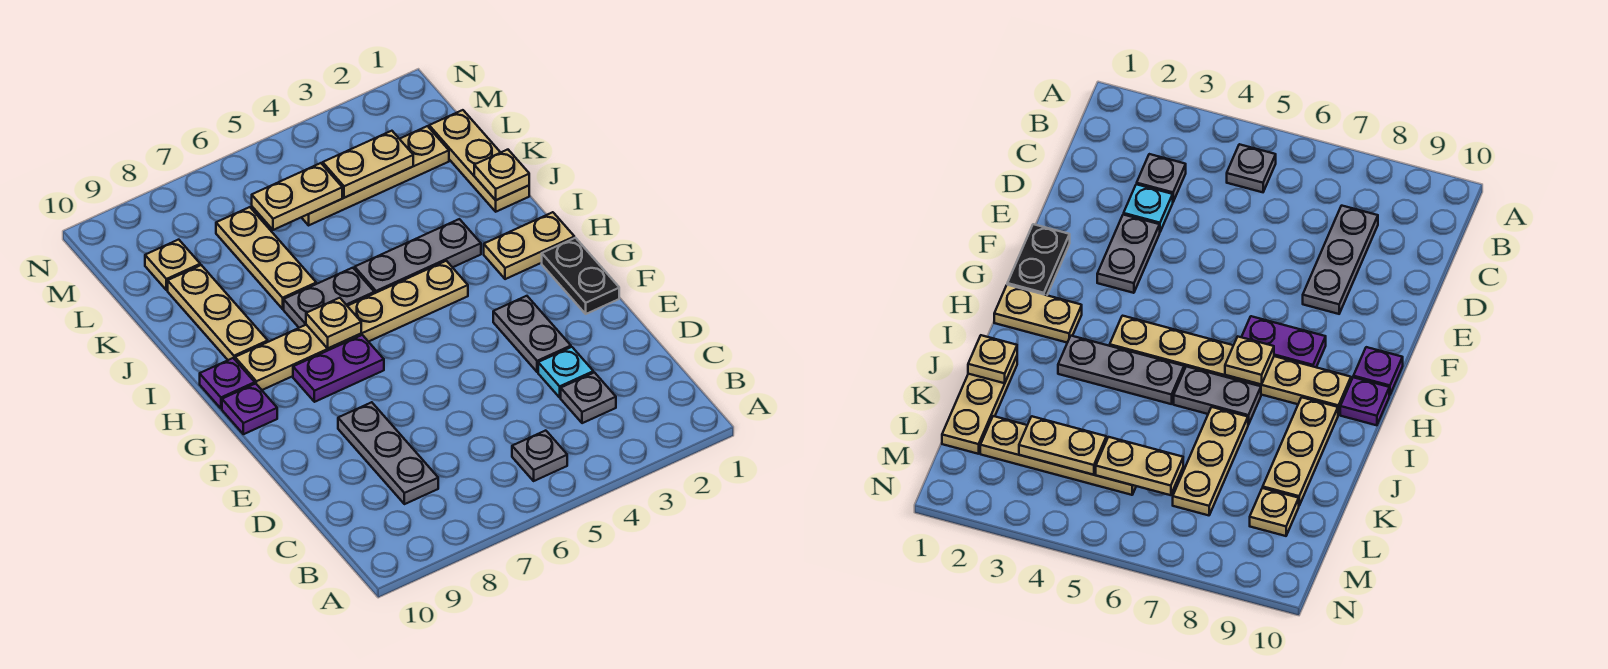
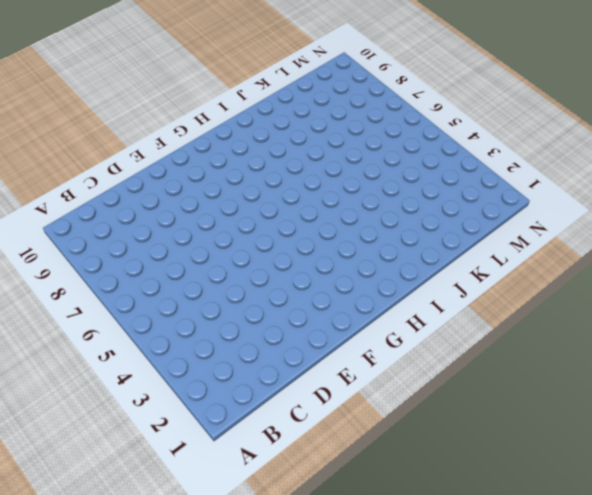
none -> grey plate B5 level 1
none -> grey plate C3 level 1
none -> grey plate C8:E8 level 1

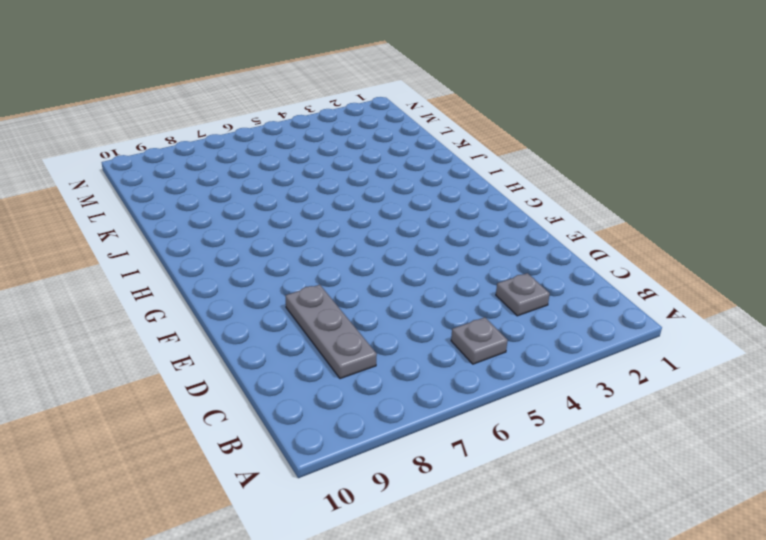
none -> cyan plate D3 level 1
none -> grey plate E3:F3 level 1
none -> black plate F1:G1 level 1

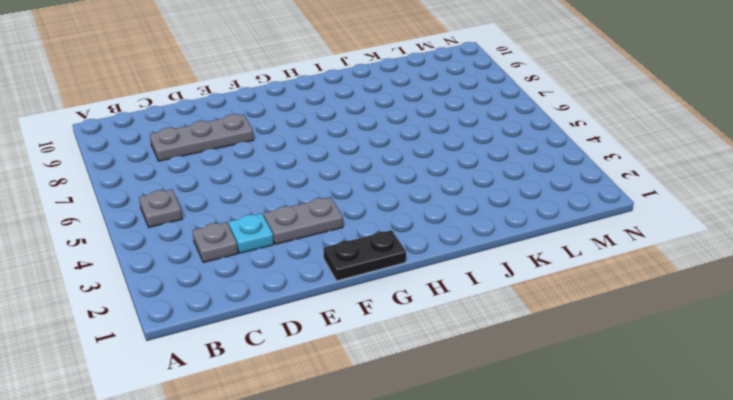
none -> purple plate G7:G8 level 1
none -> purple plate G10 level 1
none -> tan plate H1:H2 level 1

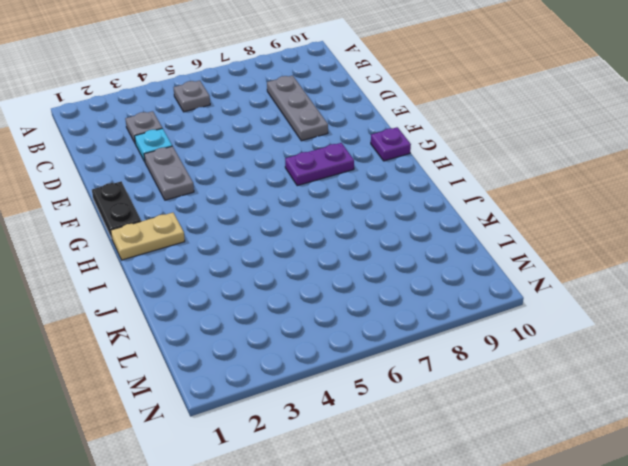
none -> tan plate H4:H9 level 1
none -> purple plate H10 level 1
none -> grey plate I3:I5 level 1

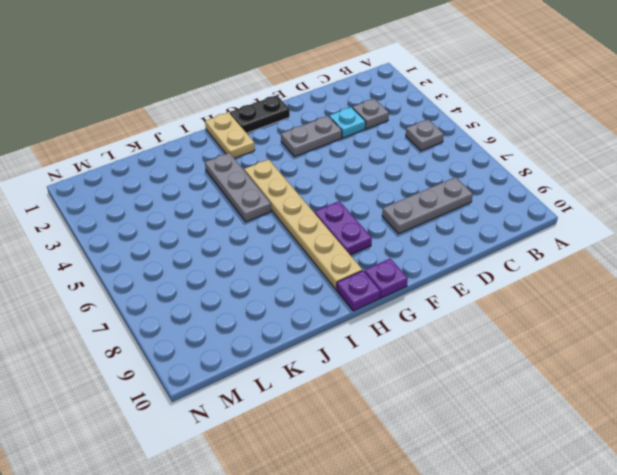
none -> grey plate I6:I7 level 1
none -> tan plate I9:K9 level 1
none -> tan plate J1:L1 level 1

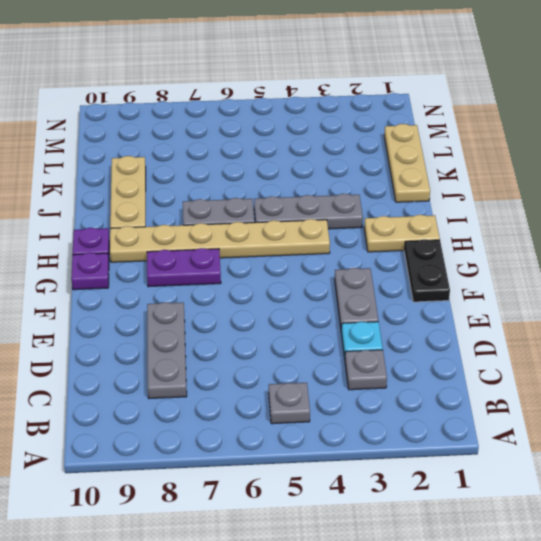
none -> tan plate J7:L7 level 1
none -> tan plate L2:L5 level 1
none -> tan plate L9 level 1

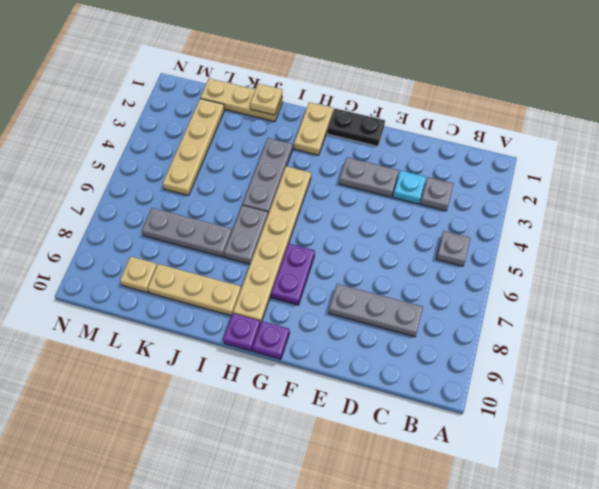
grey plate J7:L7 level 1 -> tan plate J7:L7 level 1
none -> tan plate H7 level 2
none -> tan plate L3:L4 level 2
none -> tan plate L5:L6 level 2

